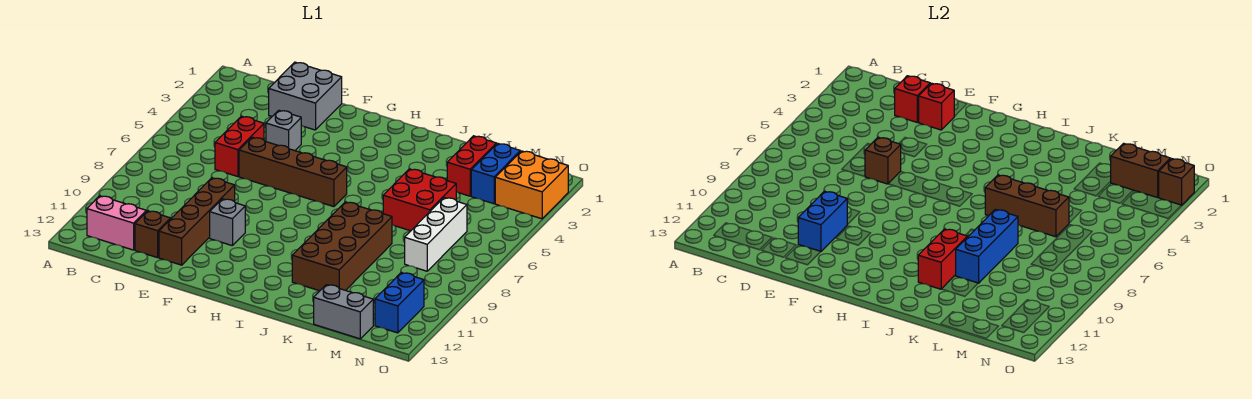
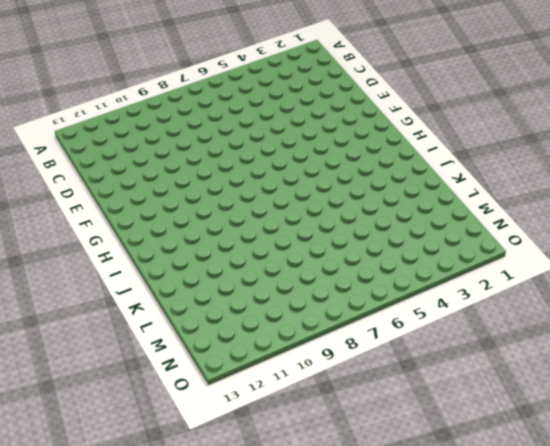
none -> pink brick B12:C12 level 1
none -> grey brick D1:E2 level 1
none -> red brick D5:D6 level 1

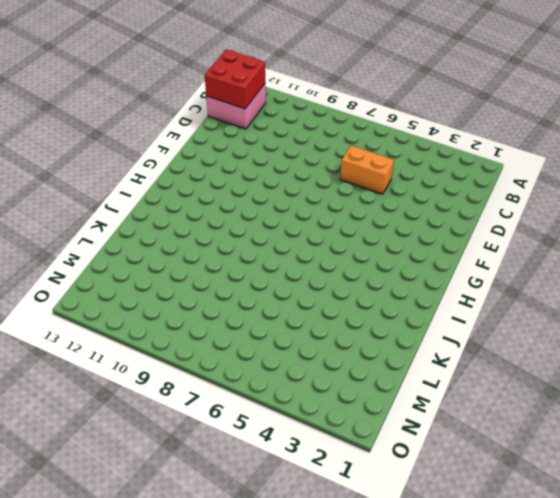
pink brick B12:C13 level 1 -> pink brick B12:C12 level 1
red brick B12:C13 level 2 -> red brick K5:L6 level 1
orange brick D5:D6 level 1 -> red brick D5:D6 level 1
none -> grey brick D1:E2 level 1
none -> brown brick D12 level 1
none -> grey brick E4 level 1

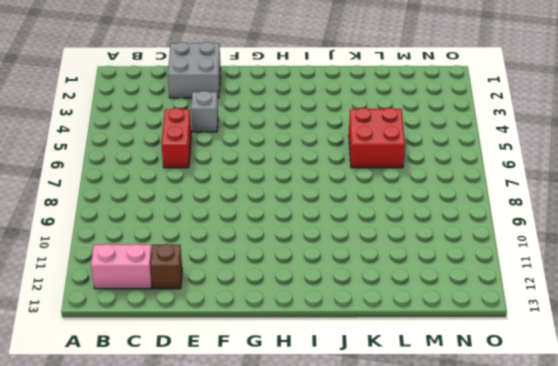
none -> brown brick E6:H6 level 1
none -> brown brick E9:E12 level 1
none -> grey brick F10 level 1

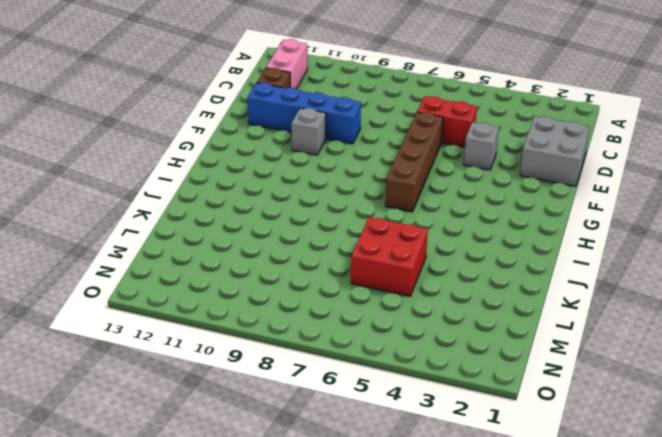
blue brick E9:E12 level 1 -> brown brick E9:E12 level 1
none -> brown brick J8:K11 level 1
none -> red brick L2:L3 level 1
none -> grey brick L13:M13 level 1

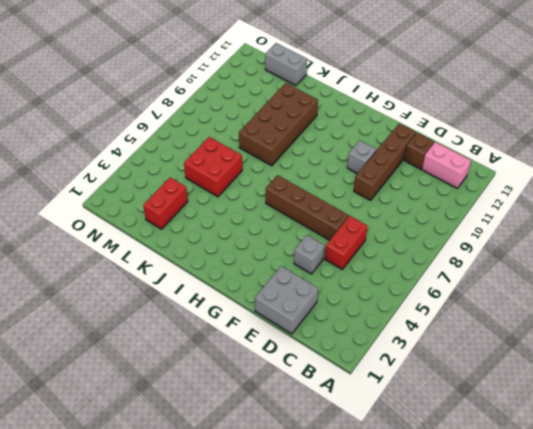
none -> blue brick M2:M3 level 1
none -> white brick M6:M8 level 1
none -> orange brick N2:O3 level 1

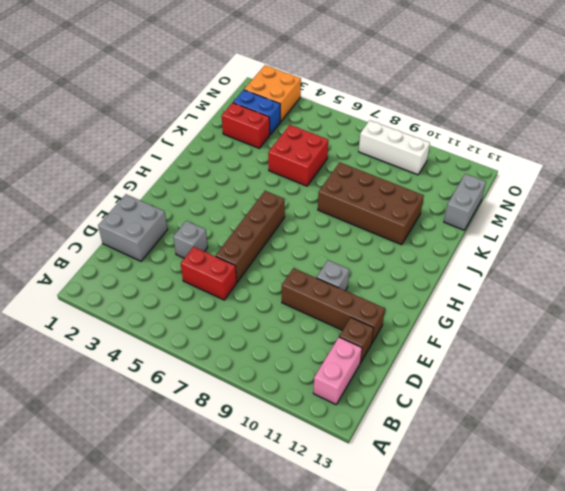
white brick N8:N10 level 1 -> white brick M6:M8 level 1
none -> blue brick N11:N12 level 1
none -> red brick D2 level 2
none -> red brick E2 level 2

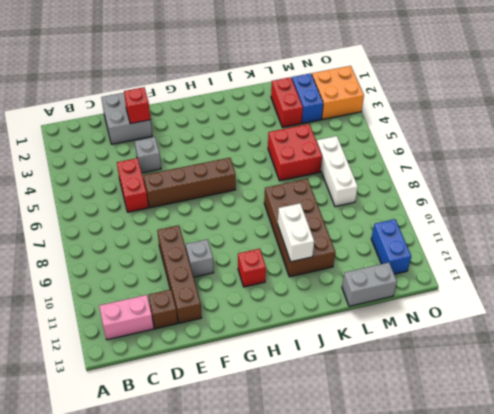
red brick H11 level 1 -> red brick D2 level 2
white brick J10:J11 level 2 -> red brick J10:J11 level 2
none -> brown brick E6 level 2
none -> blue brick E10:E11 level 2
none -> brown brick J6:L6 level 2

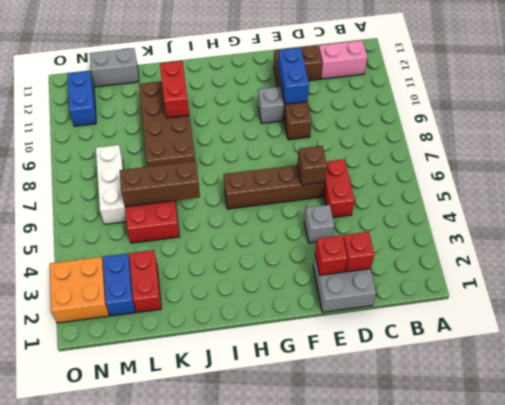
none -> blue brick K8:K10 level 2
none -> brown brick M2:N2 level 2
none -> brown brick O2 level 2

